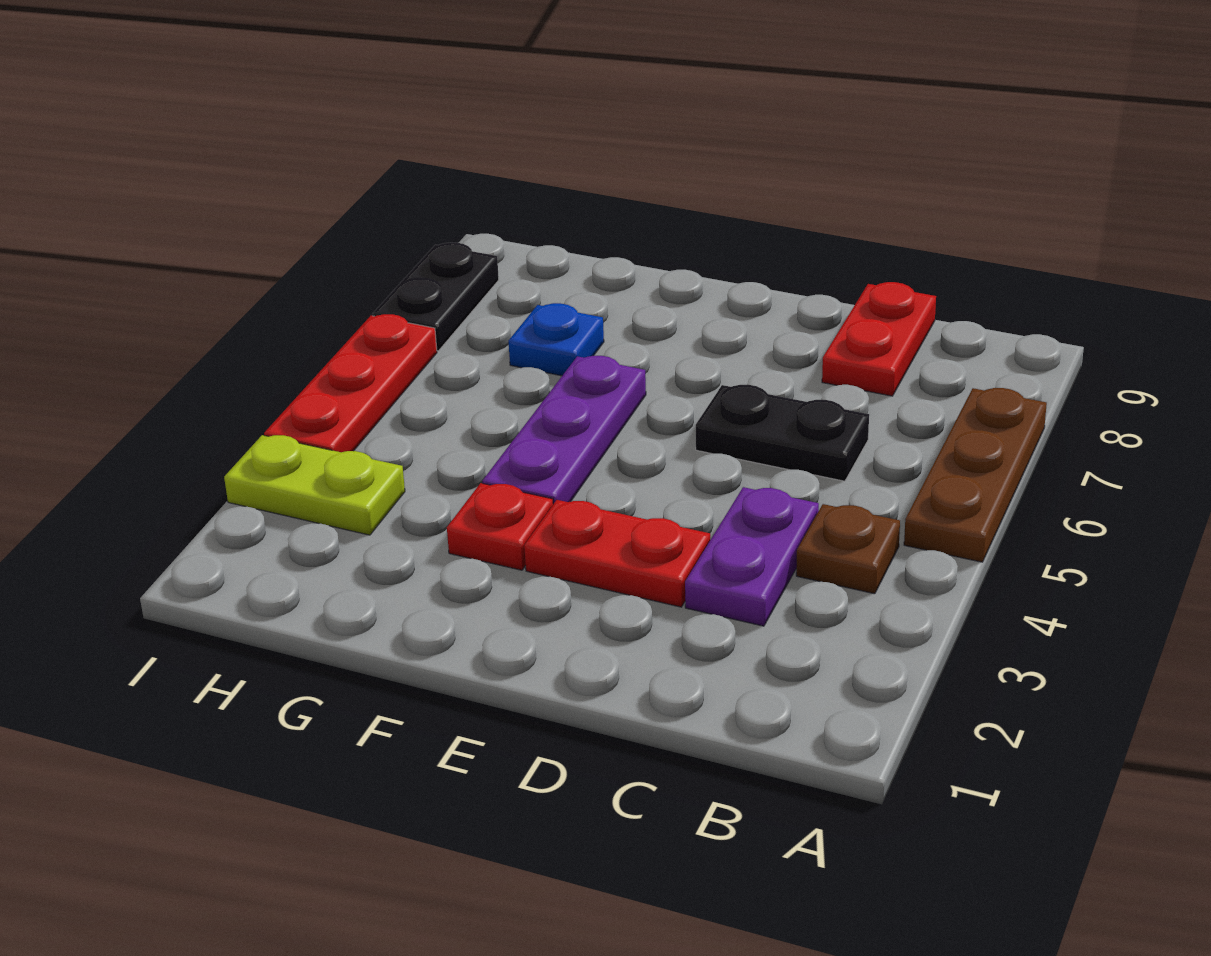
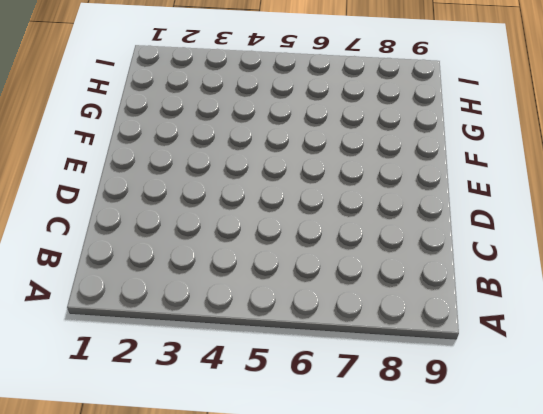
none -> brown plate A5:A7 level 1
none -> brown plate B4 level 1
none -> purple plate C3:C4 level 1

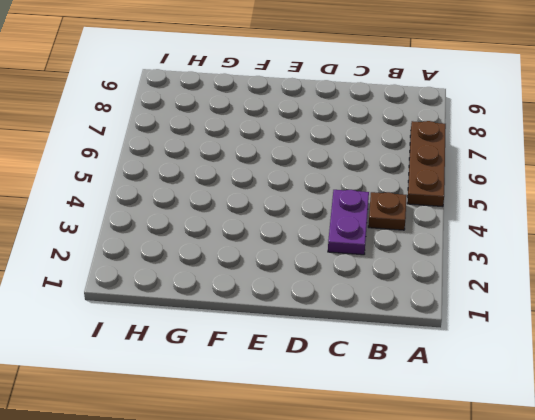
none -> black plate C6:D6 level 1
none -> red plate C8:C9 level 1
none -> red plate D3:E3 level 1

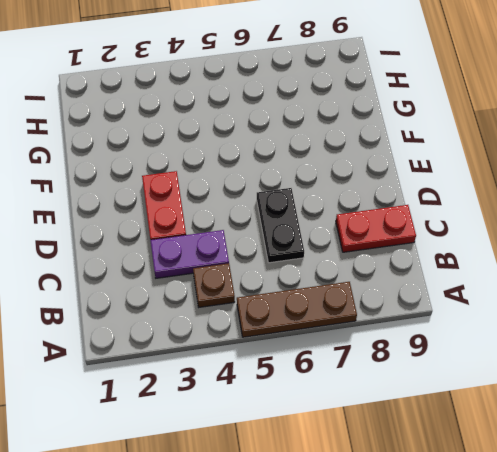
none -> red plate F3 level 1
none -> purple plate F4:F6 level 1
none -> blue plate G7 level 1

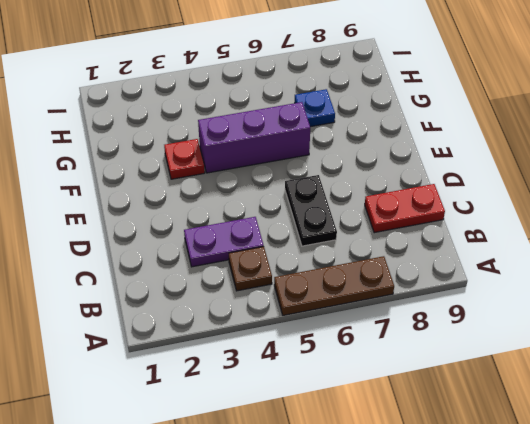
purple brick F4:F6 level 1 -> purple plate F4:F6 level 1
none -> red plate D3:E3 level 1
none -> lime plate H3:I3 level 1
none -> red plate I4:I6 level 1

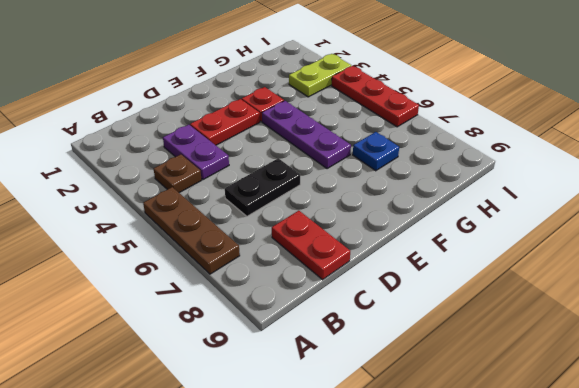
none -> black plate I7:I8 level 1

